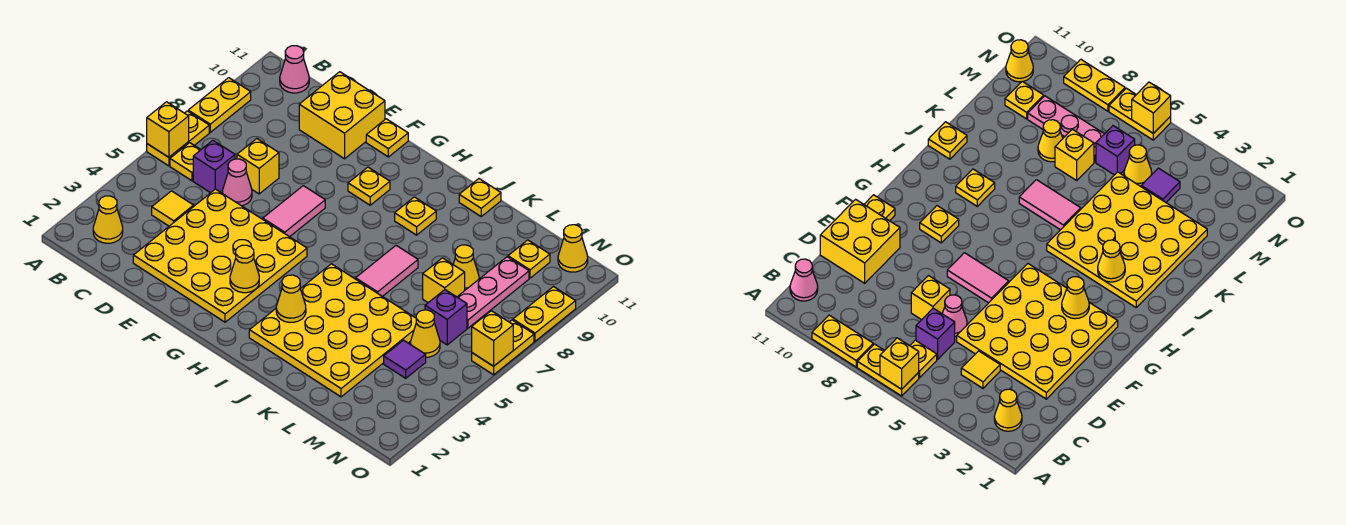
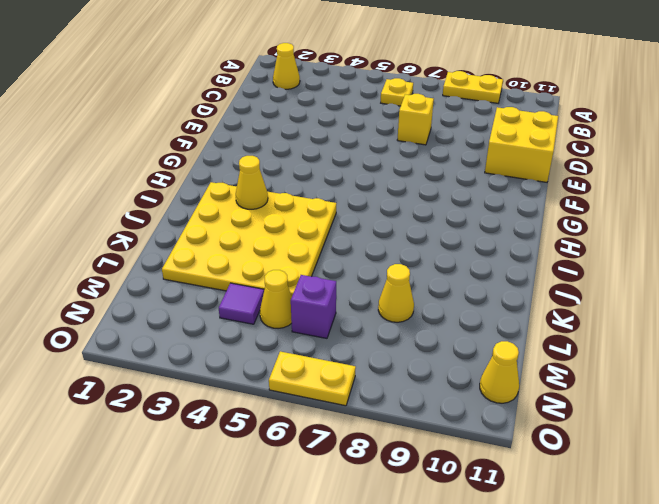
none -> yellow plate A6:A7 level 1
none -> pink cone B11 level 1
none -> yellow tile C4 level 1
none -> purple brick C6 level 1

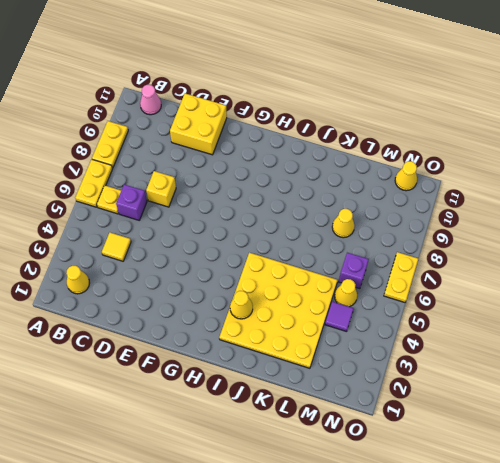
none -> yellow plate D2:G5 level 1
none -> pink cone D6 level 1
none -> pink tile F6:F7 level 1
none -> yellow plate F11 level 1

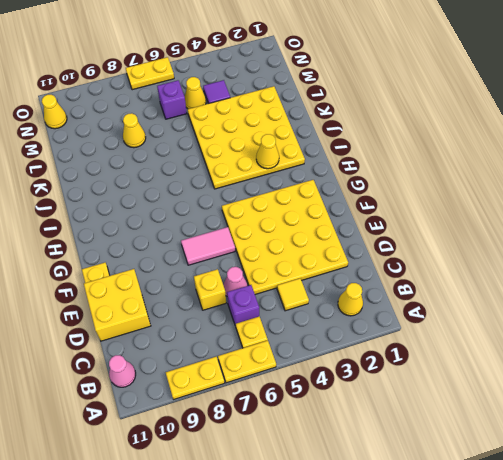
none -> yellow plate G9 level 1
none -> yellow plate I9 level 1
none -> pink tile J6:J7 level 1
none -> yellow plate J11 level 1

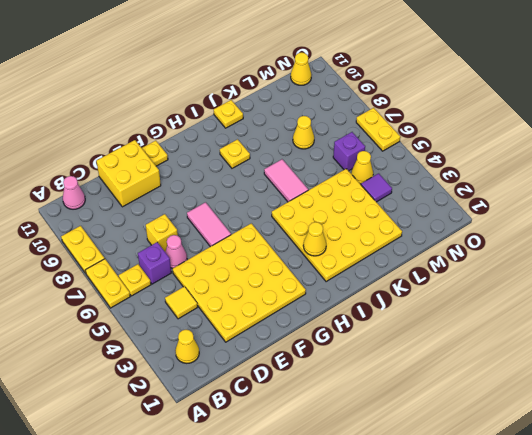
none -> yellow plate G9 level 1
none -> yellow brick L7 level 1
none -> pink plate M7:M9 level 1
none -> yellow plate M10 level 1

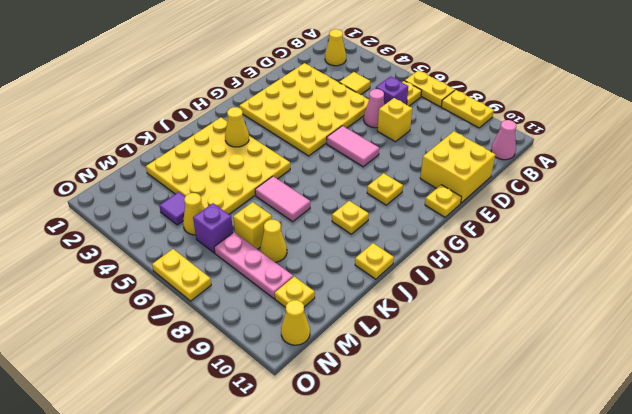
none -> yellow plate O8:O9 level 1
none -> yellow brick A6 level 2
none -> yellow cone G3 level 2
none -> yellow brick O6 level 2

